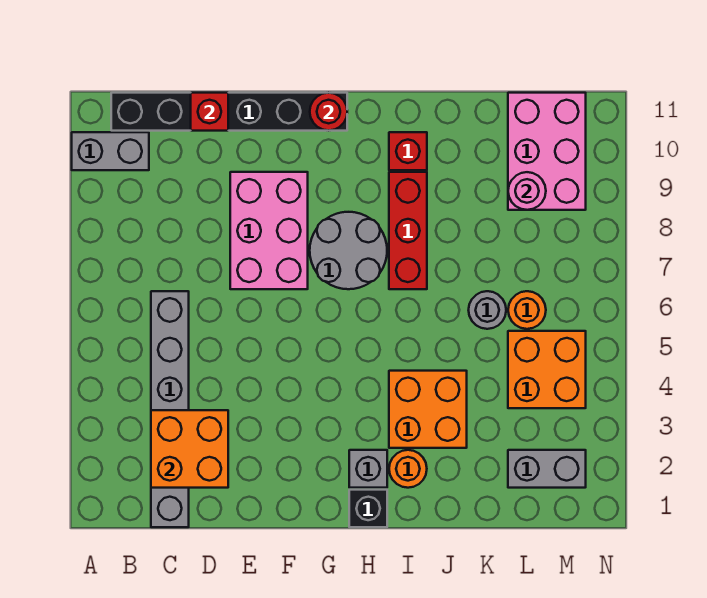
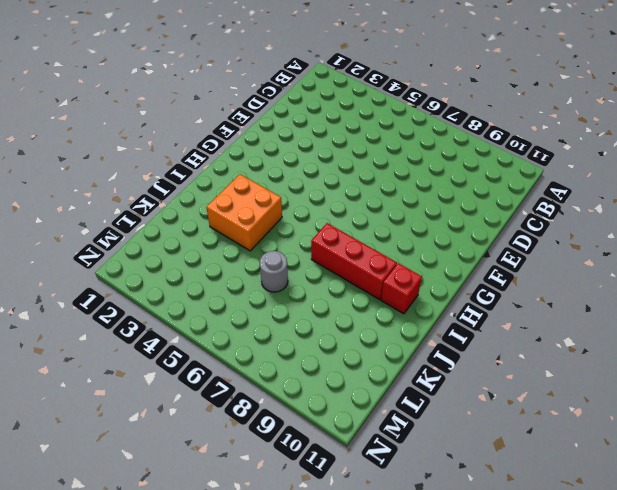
none -> grey brick A10:B10 level 1
none -> black brick B11:G11 level 1
none -> grey brick C1:C6 level 1

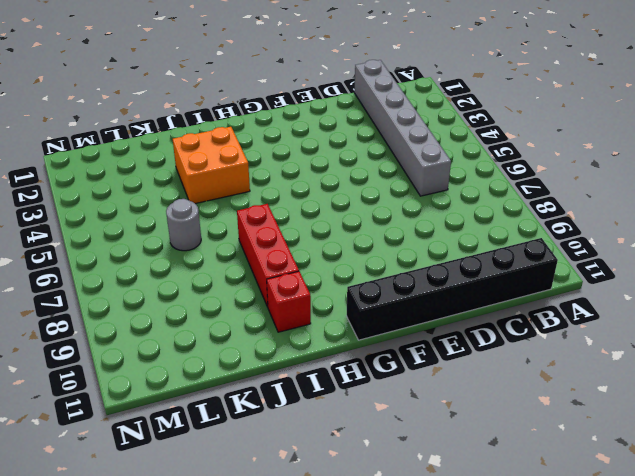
none -> grey brick A10:B10 level 1
none -> pink brick E7:F9 level 1
none -> grey round brick G7:H8 level 1

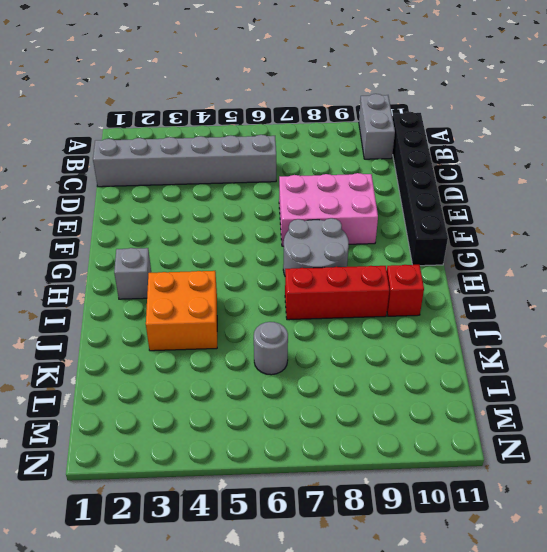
none -> black brick H1 level 1
none -> orange round brick I2 level 1
none -> grey brick L2:M2 level 1

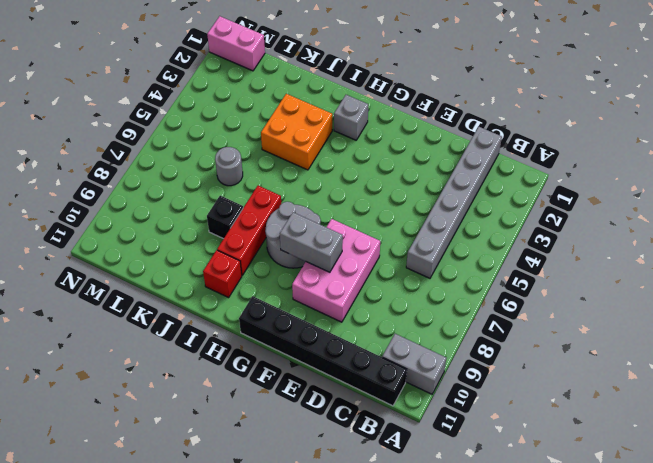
grey brick F8:G8 level 2 -> grey brick L2:M2 level 1
black brick J8 level 1 -> black brick H1 level 1
pink brick M1:N1 level 1 -> none
none -> orange round brick I2 level 1
none -> orange brick L4:M5 level 1
none -> orange round brick L6 level 1

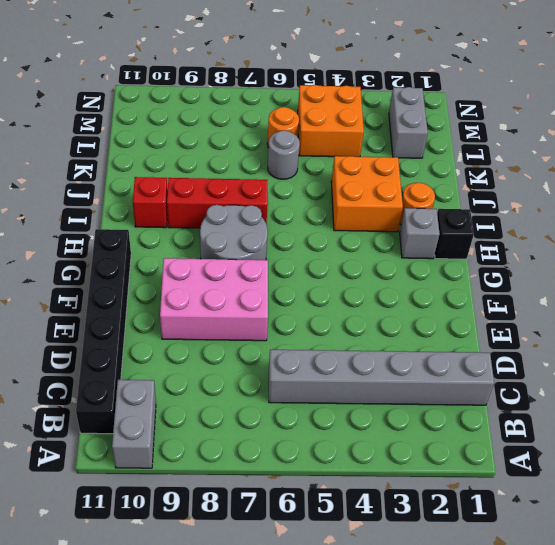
none -> pink brick L9:M11 level 1
none -> orange brick C2:D3 level 2
none -> red brick D11 level 2

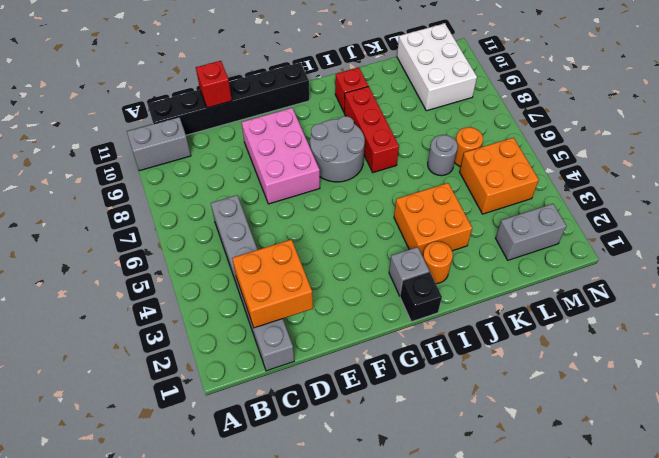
white brick L9:M11 level 1 -> pink brick L9:M11 level 1
none -> red round brick G11 level 2
none -> pink round brick L9 level 2

